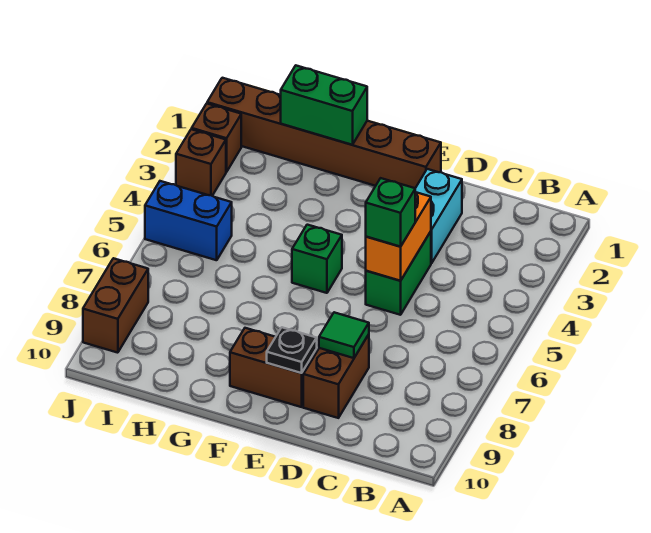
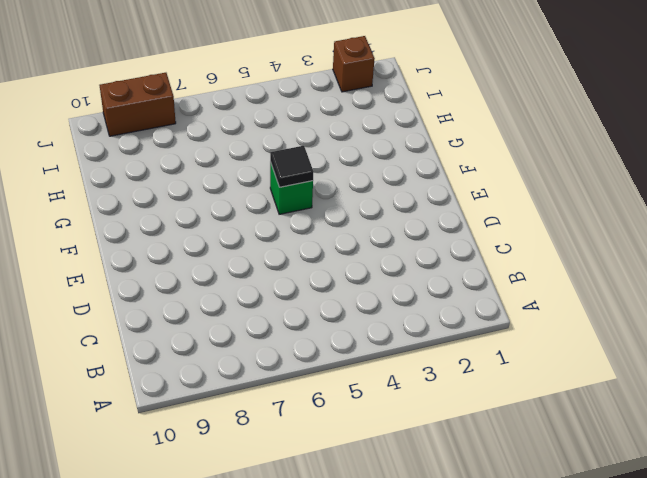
black tile F5 level 2 -> none
none -> cyan brick D2:D3 level 1
none -> green brick D4:D5 level 1
none -> brown brick D8:D9 level 1

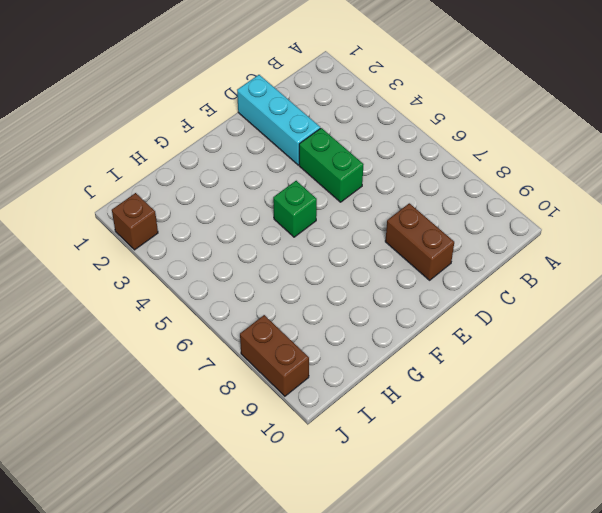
cyan brick D1:D3 level 1 -> cyan brick D2:D3 level 1
none -> brown brick E1:J1 level 1
none -> brown brick E9:F9 level 1
none -> blue brick I5:J5 level 1

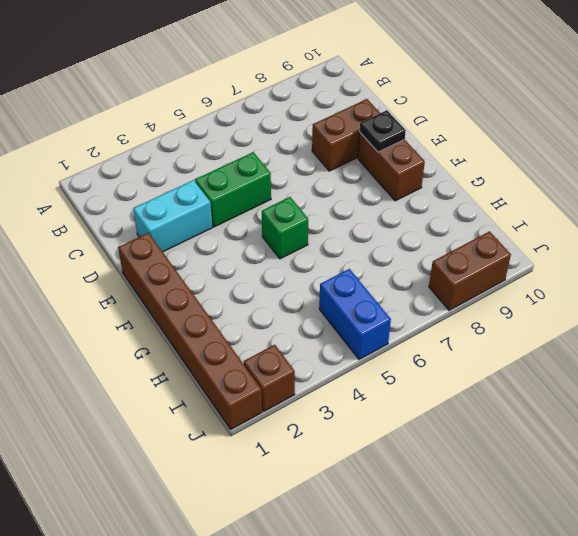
none -> brown brick J3 level 1
none -> orange brick D4:D5 level 2
none -> green tile D8 level 2

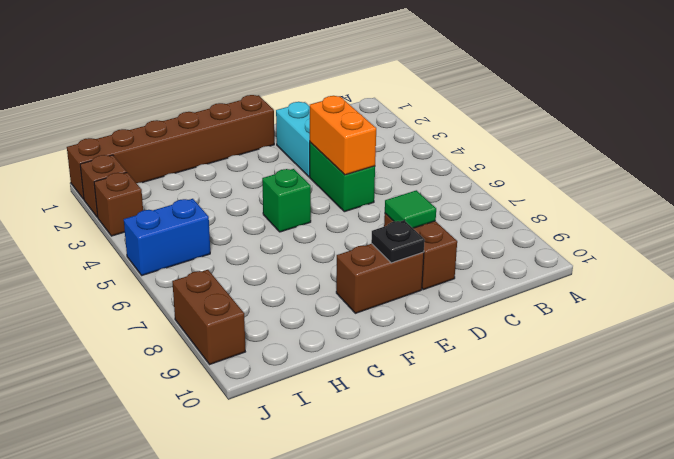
none -> green brick G1:H1 level 2
none -> green brick D5 level 3

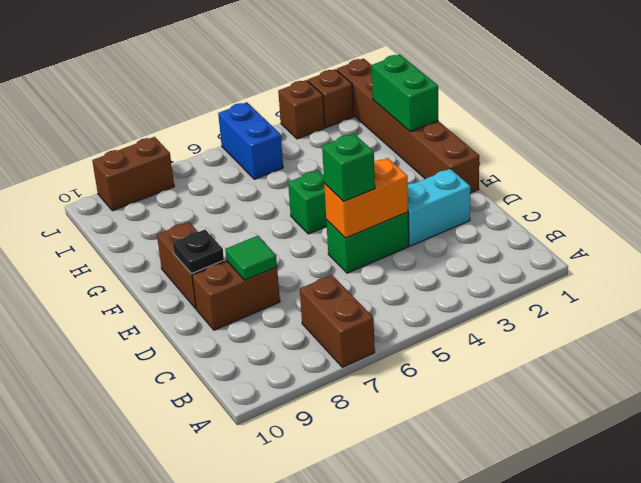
brown brick A7:B7 level 1 -> none

